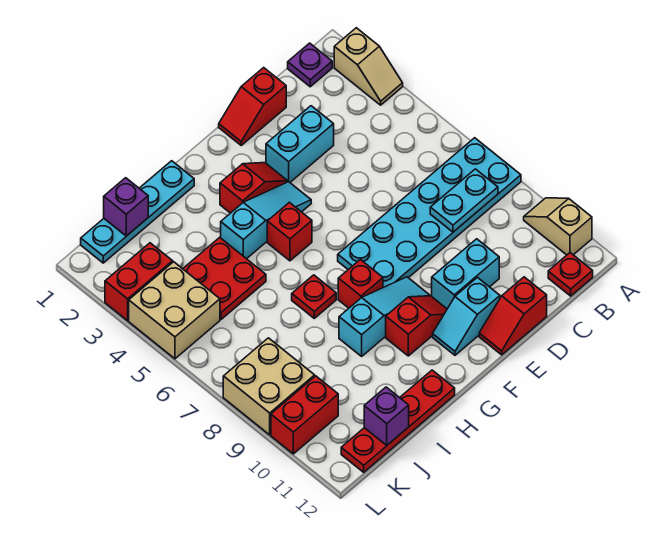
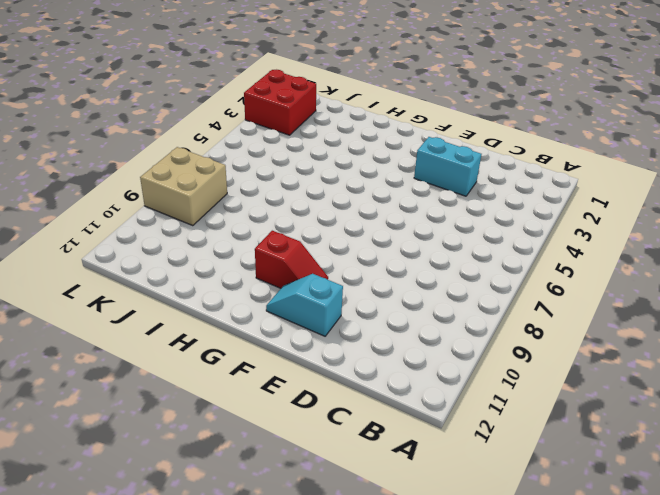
red brick K2:L3 level 1 -> red brick K3:L3 level 1
none -> tan slope A2:A3 level 1 top 2
none -> cyan plate A7:F8 level 1
none -> tan slope A10:A11 level 1 top 11

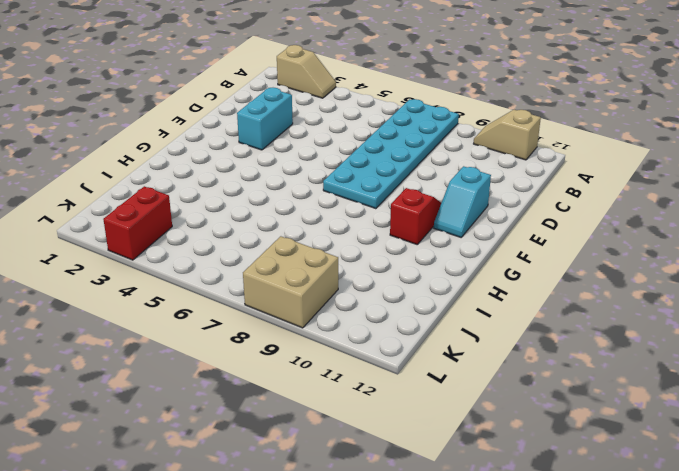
none -> purple plate B1 level 1
none -> red plate B12 level 1
none -> red slope D1:E1 level 1 top D

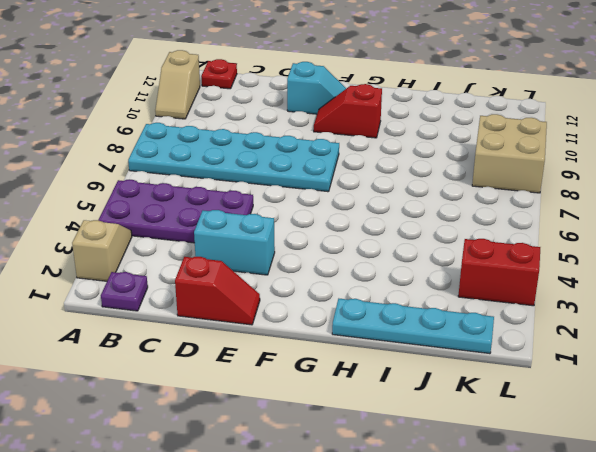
purple plate A4:D5 level 1 -> none
none -> cyan brick D10:E10 level 1
none -> red slope D12:E12 level 1 top D
none -> red slope F3:G3 level 1 top G

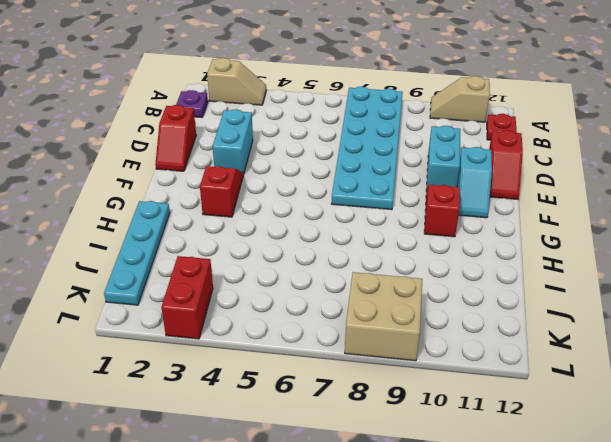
none -> cyan slope F4:H4 level 1 top H
none -> cyan slope F9:H9 level 1 top H
none -> red brick G5 level 1

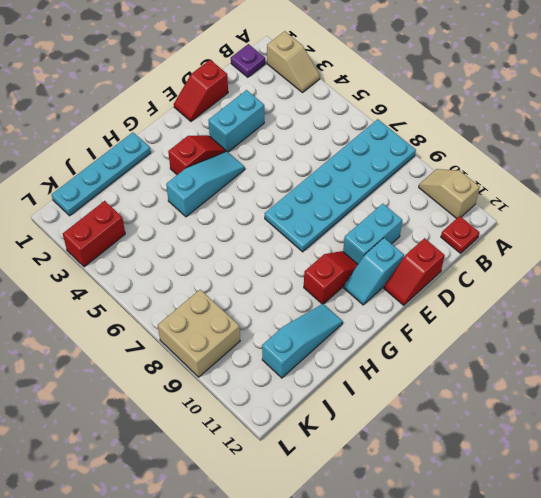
cyan slope H11:J11 level 1 top J -> cyan slope F9:H9 level 1 top H
none -> red brick G5 level 1
none -> red brick G8 level 1
none -> red plate H7 level 1

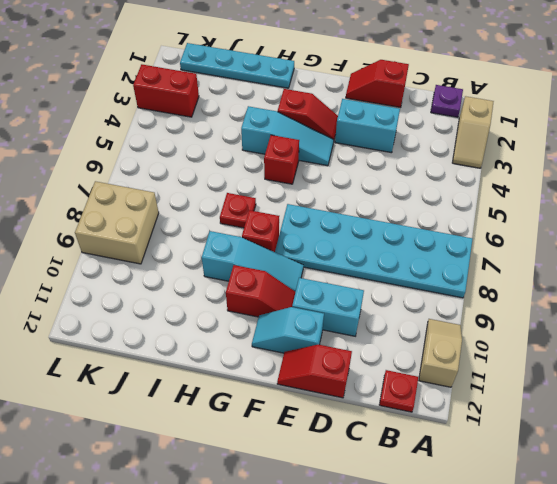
none -> red plate H12:K12 level 1
none -> red plate I4:J5 level 1
none -> tan brick K4:L5 level 1

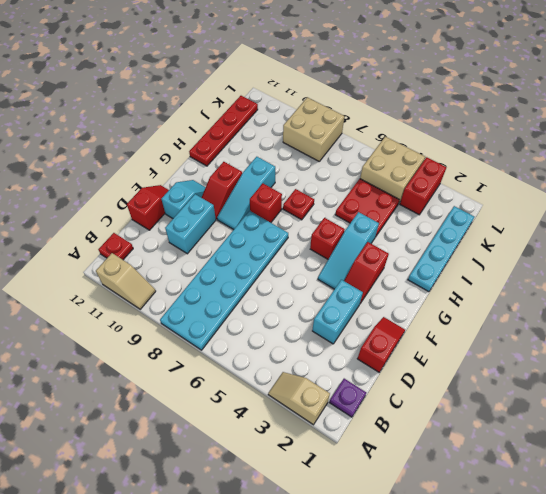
none -> red brick K10:L10 level 1
none -> cyan plate B8:C8 level 2
none -> purple brick J1 level 2

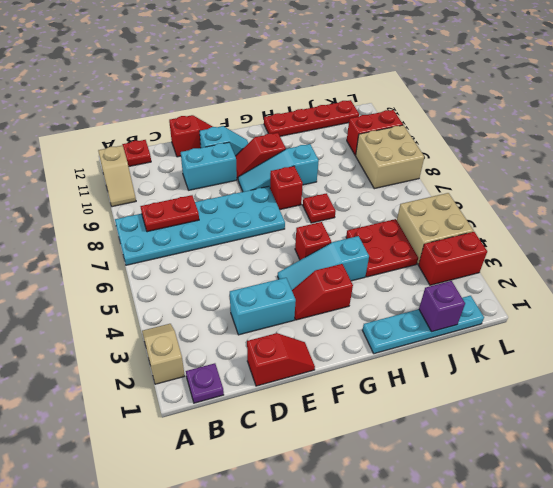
red plate B8:C8 level 2 -> cyan plate B8:C8 level 2
none -> purple brick J12 level 2

